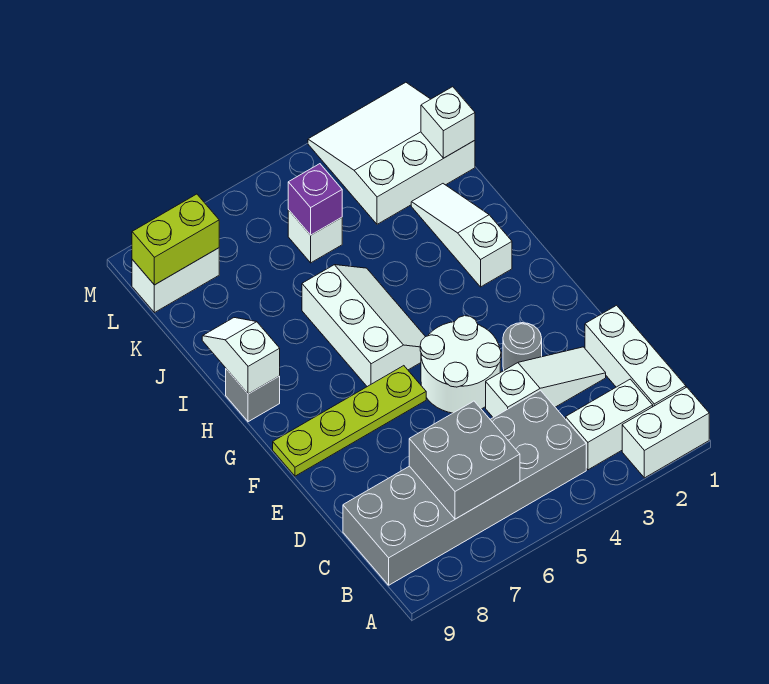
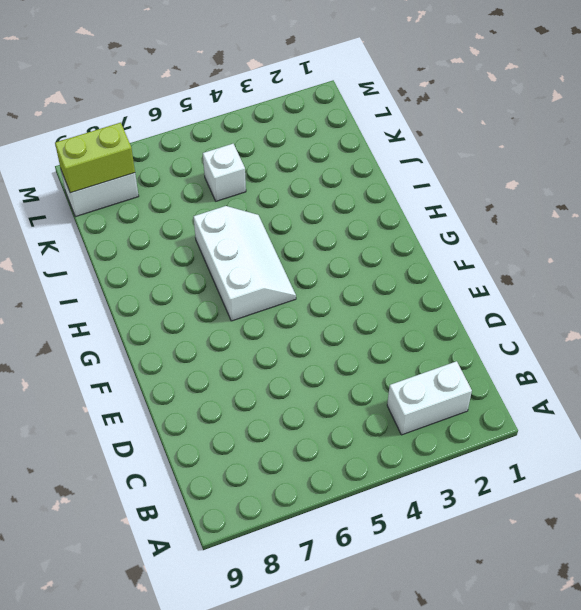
none -> white brick A1:A2 level 1
none -> white brick B1:D1 level 1
none -> grey brick B4:C9 level 1

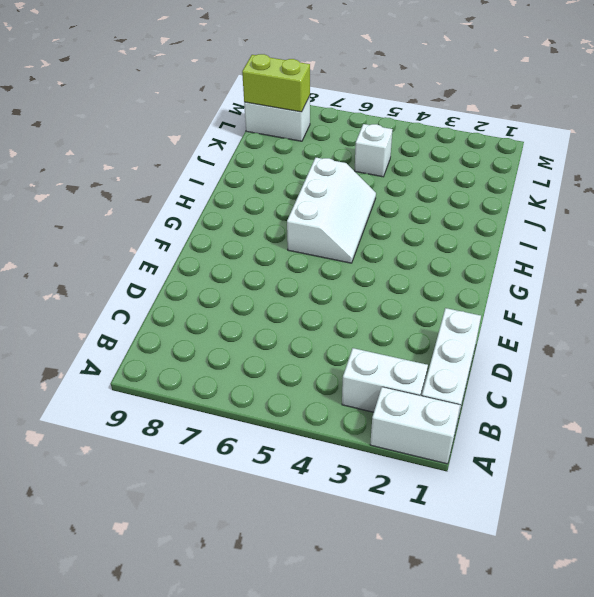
none -> grey brick B4:C9 level 1
none -> white slope D2:D4 level 1 top 4
none -> grey round brick E3 level 1

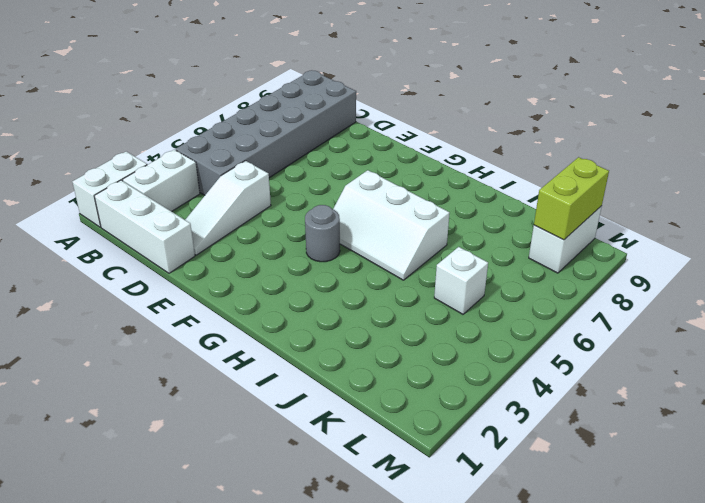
grey round brick G4 level 1 -> grey round brick E3 level 1
none -> white round brick E4:F5 level 1
none -> lime plate F6:F9 level 1
none -> white slope H2:J2 level 1 top H

